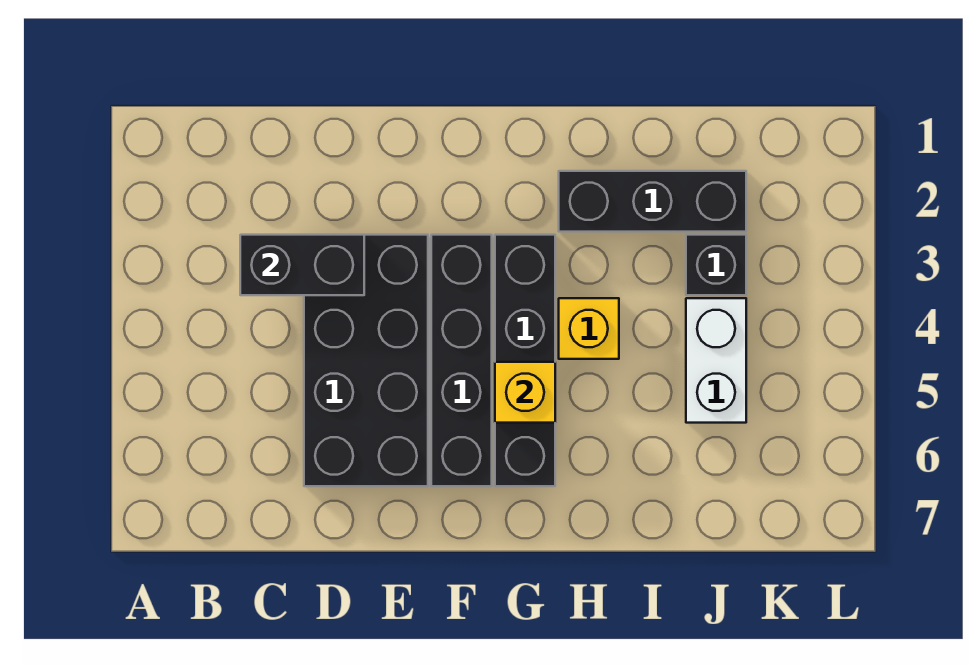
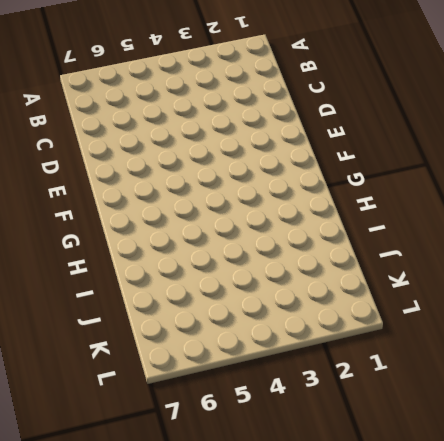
none -> black brick D3:E6 level 1
none -> black brick F3:F6 level 1

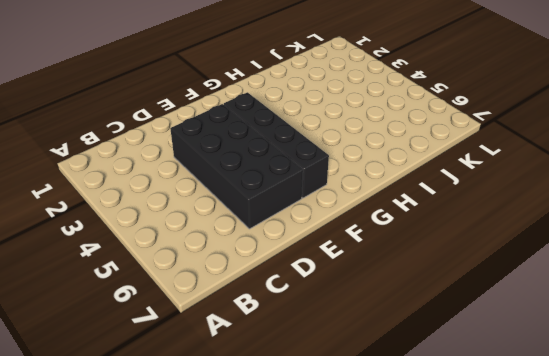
none -> black brick G3:G6 level 1
none -> black brick H2:J2 level 1

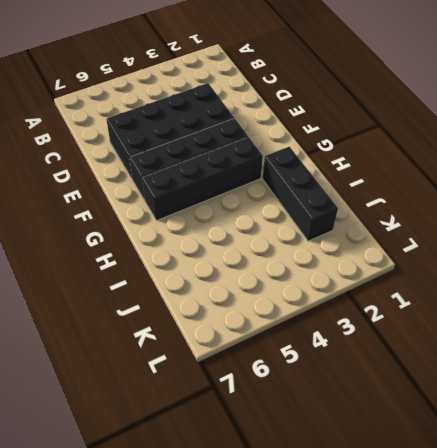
none -> yellow brick H4 level 1
none -> black brick J3 level 1

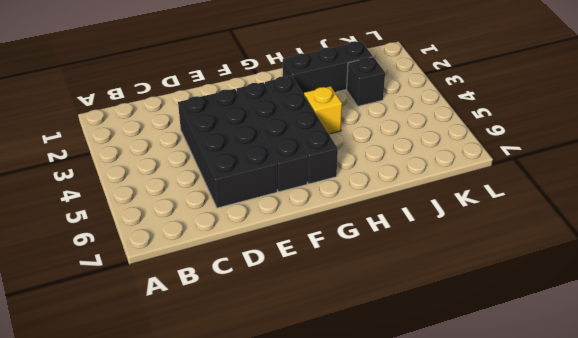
none -> white brick J4:J5 level 1
none -> black brick C3:D3 level 2

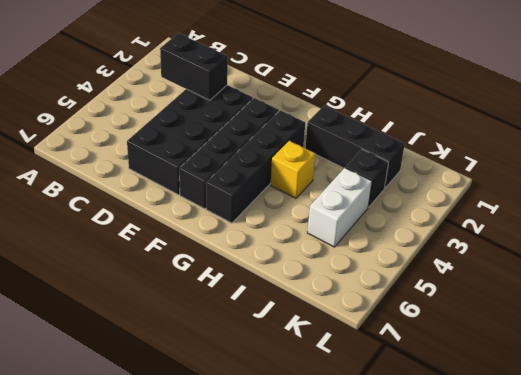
none -> yellow brick G5 level 2

